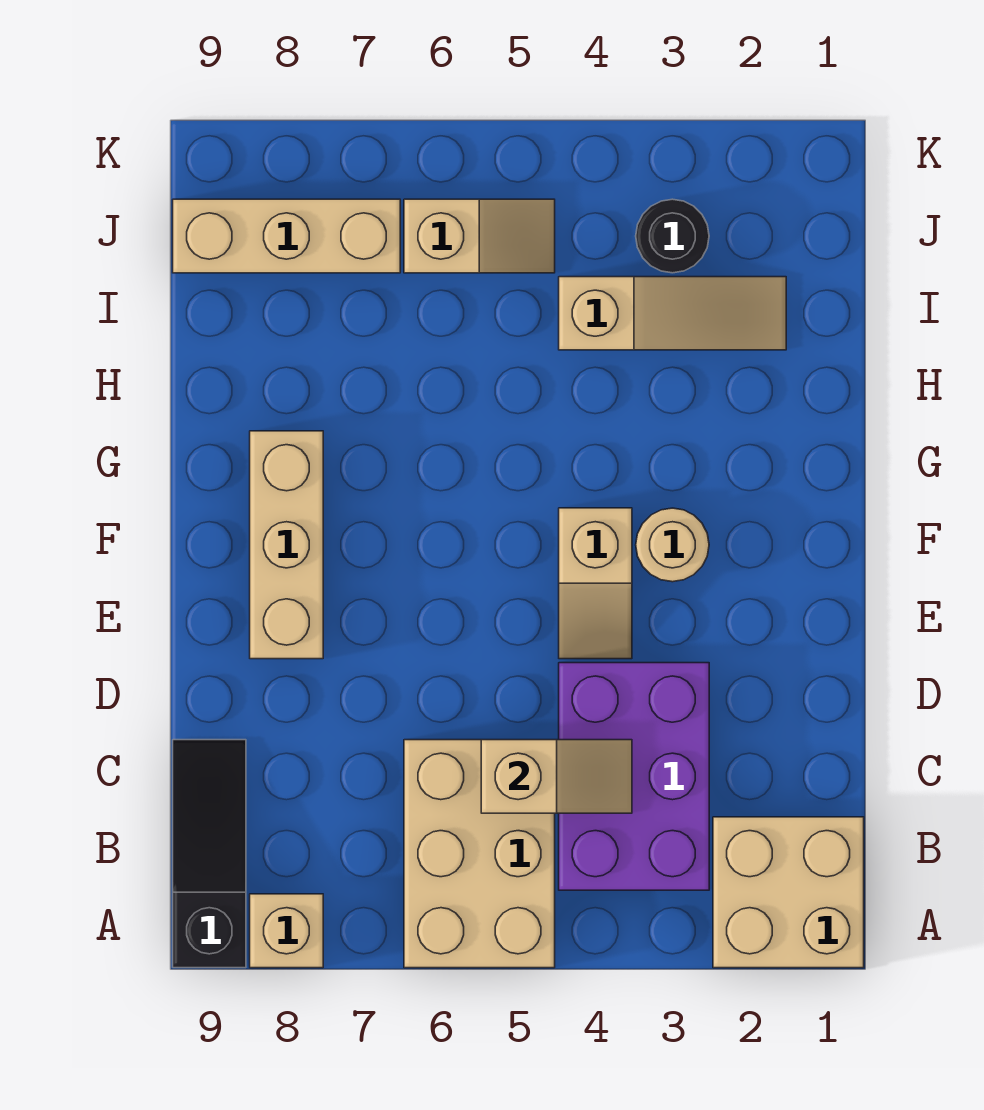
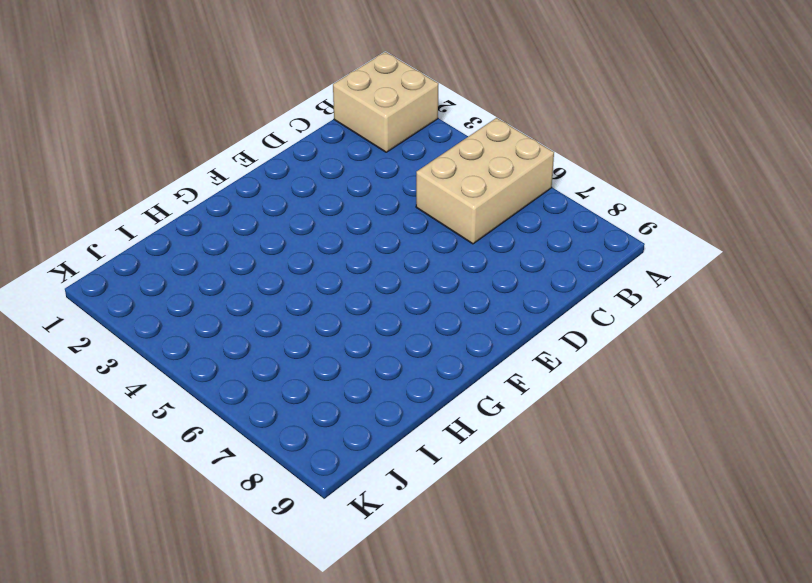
none -> tan brick A8 level 1
none -> black slope A9:C9 level 1 top A
none -> purple brick B3:D4 level 1

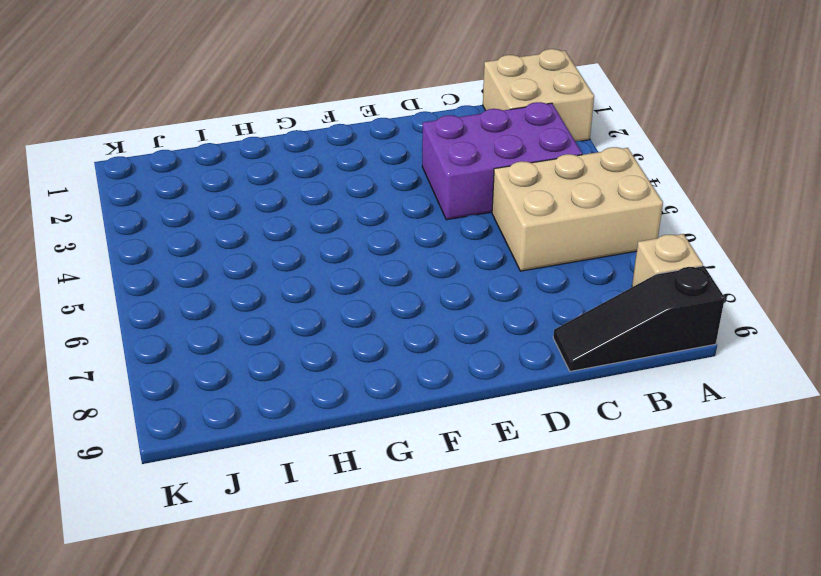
none -> tan slope E4:F4 level 1 top F
none -> tan brick E8:G8 level 1
none -> tan round brick F3 level 1

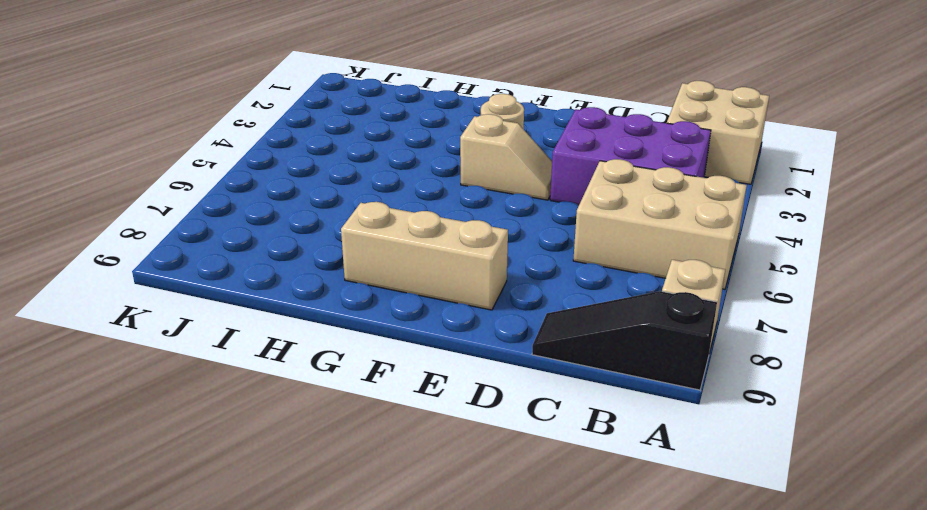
none -> tan slope I2:I4 level 1 top 4
none -> black round brick J3 level 1
none -> tan slope J5:J6 level 1 top 6

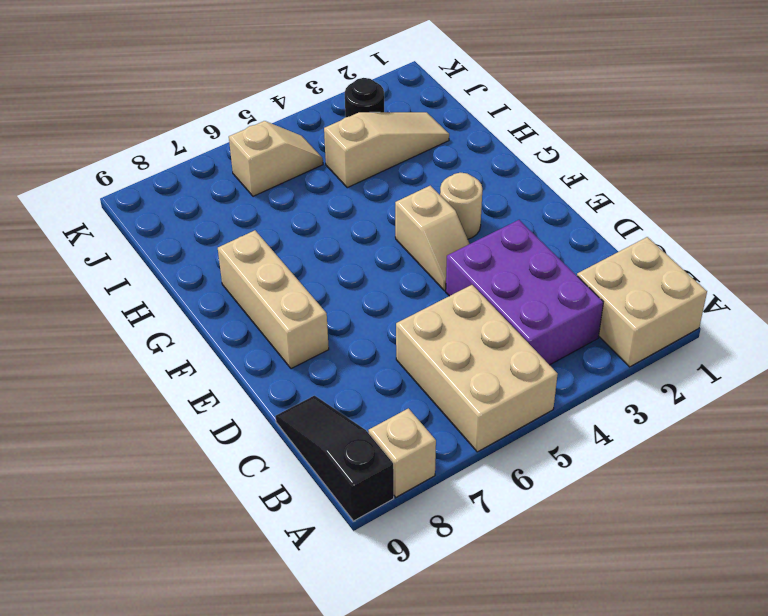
none -> tan brick J7:J9 level 1
none -> tan slope C4:C5 level 2 top 5

